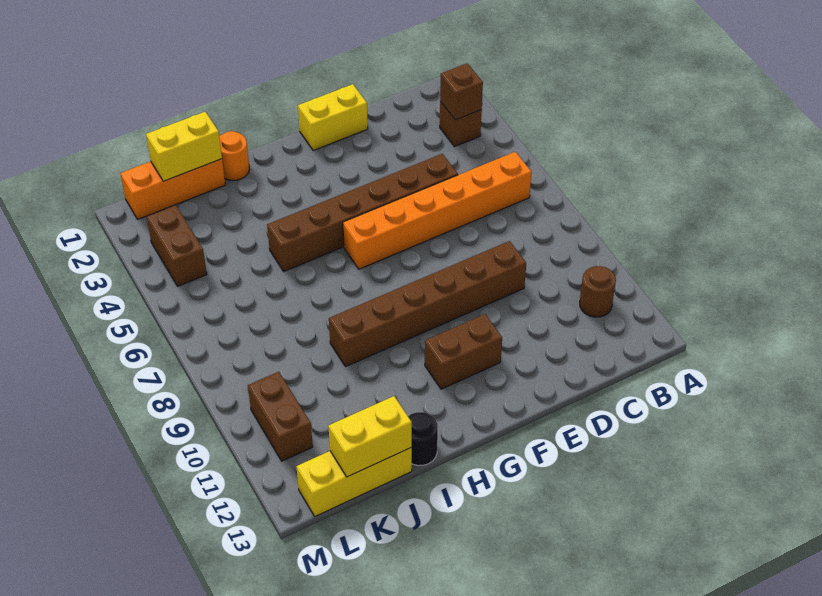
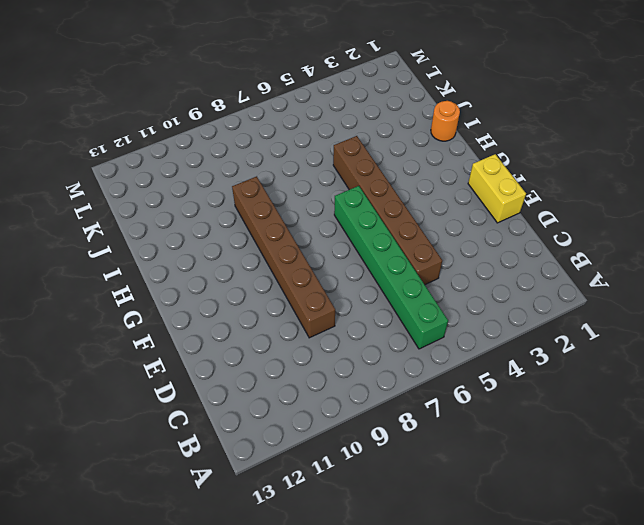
green brick B6:G6 level 1 -> orange brick B6:G6 level 1
none -> brown brick B3 level 1
none -> brown round brick B11 level 1
none -> brown brick F11:G11 level 1

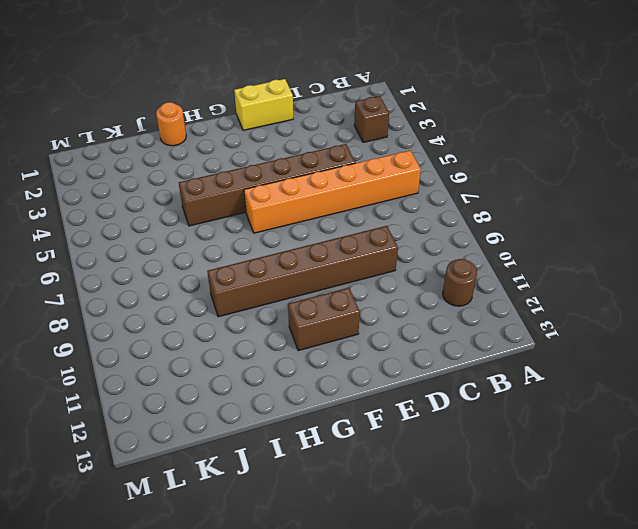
none -> black round brick I13 level 1
none -> orange brick J1:L1 level 1
none -> yellow brick J13:L13 level 1

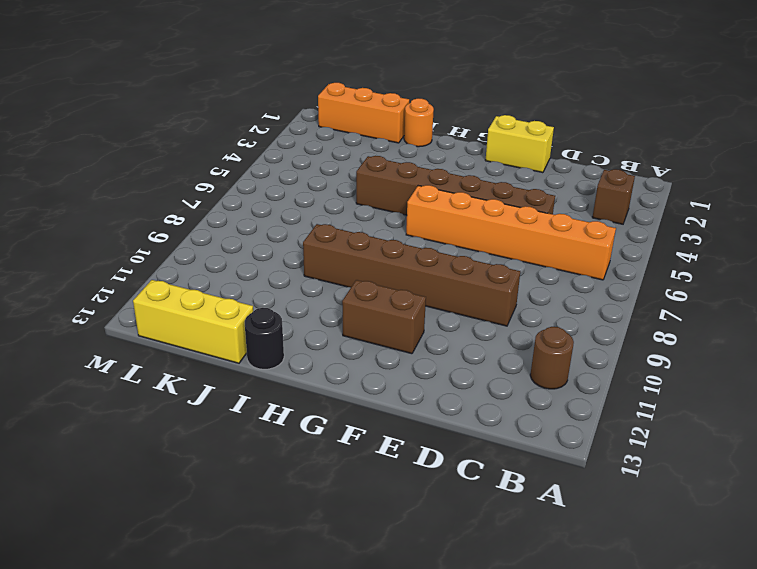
none -> brown brick L3:L4 level 1
none -> brown brick L10:L11 level 1
none -> brown brick B3 level 2

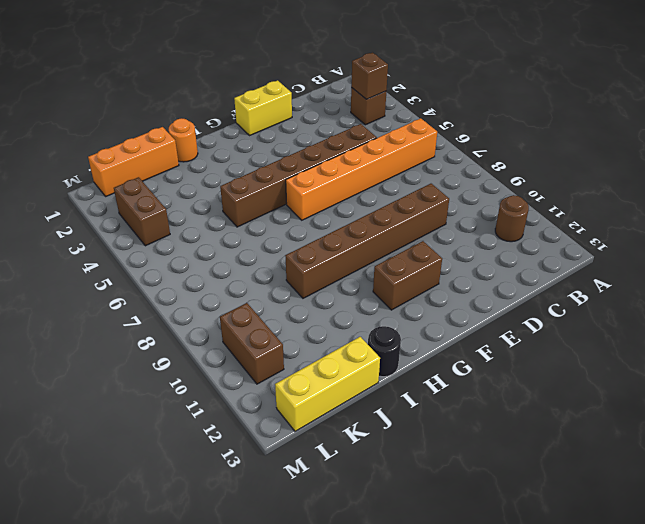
none -> yellow brick J1:K1 level 2
none -> yellow brick J13:K13 level 2

